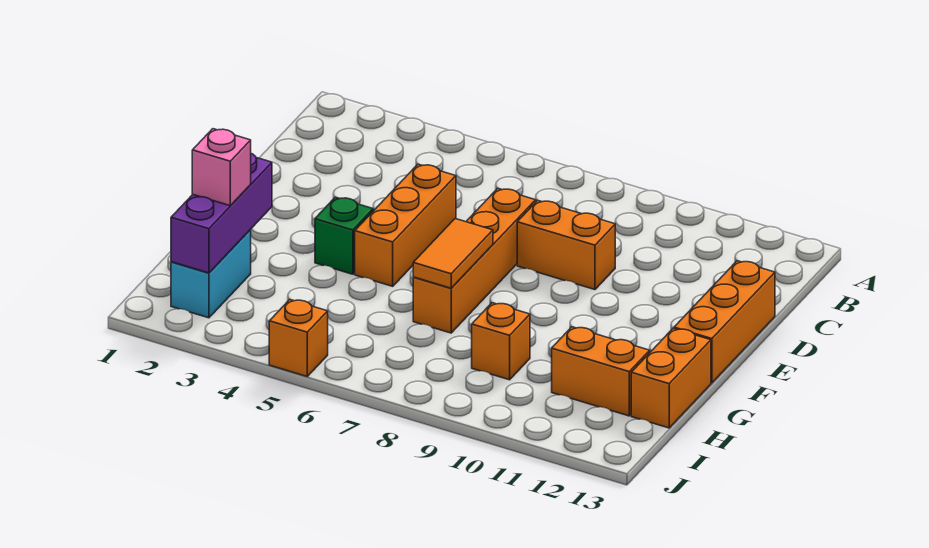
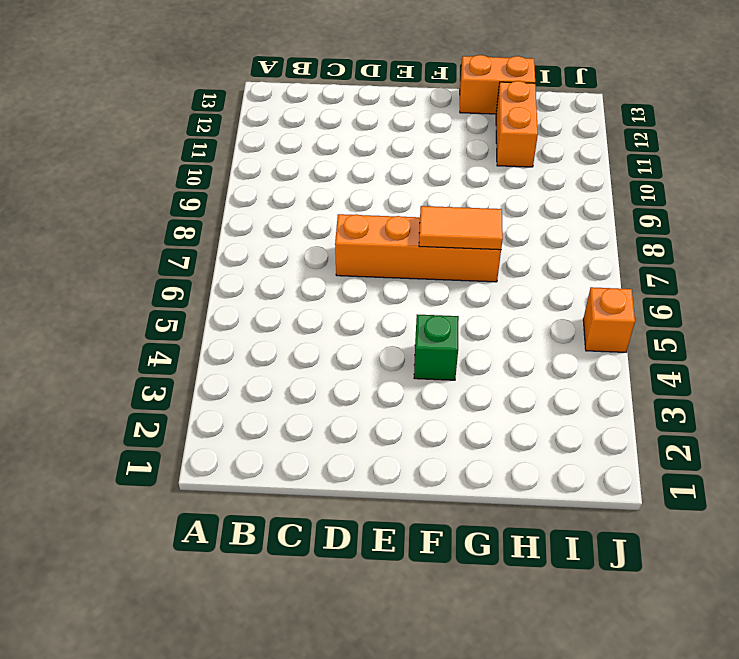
none -> orange brick D5:F5 level 1
none -> orange brick D8:D9 level 1
none -> orange brick D13:F13 level 1

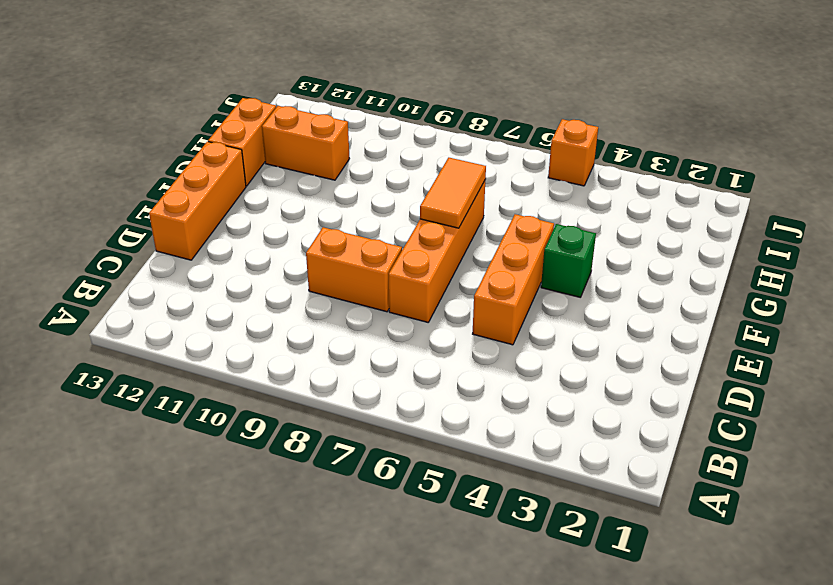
none -> cyan brick H2:I2 level 1
none -> orange brick H9 level 1
none -> purple brick G2:I2 level 2

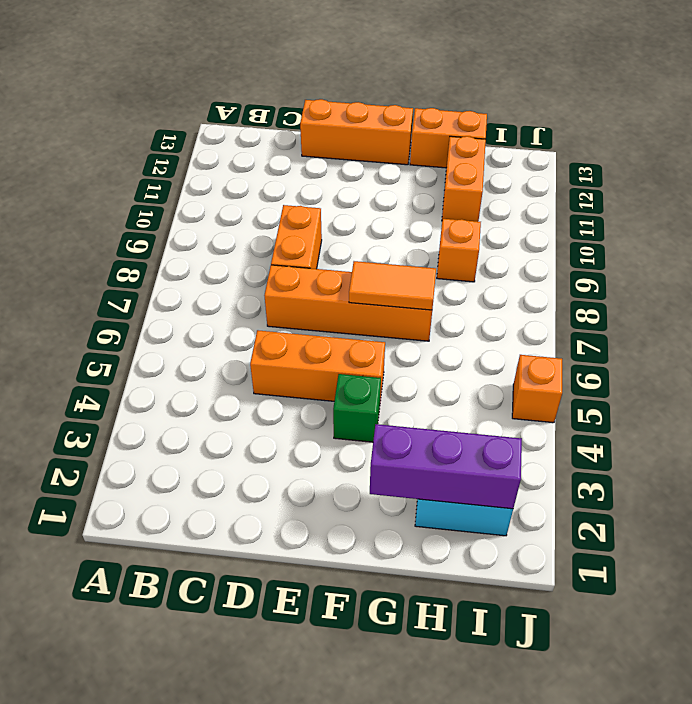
none -> pink brick H2 level 3

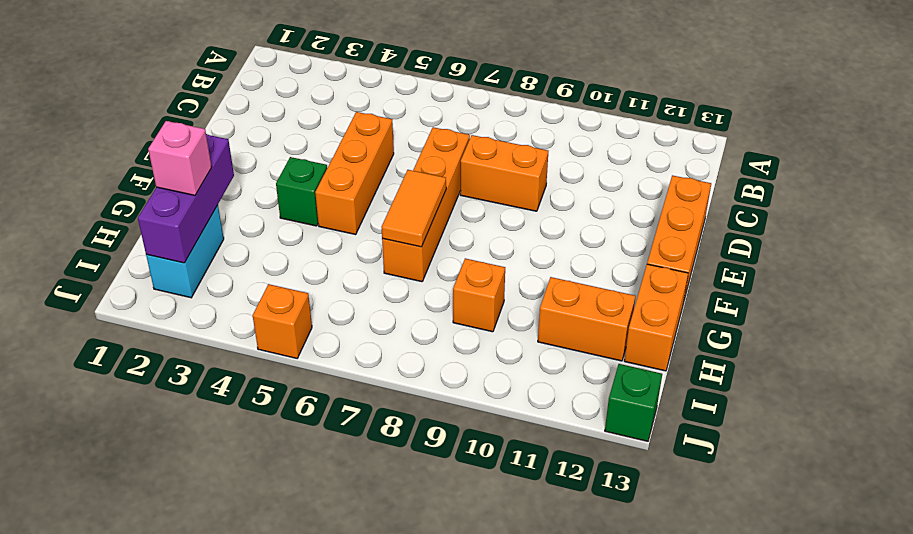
green brick J13 level 1 -> none

